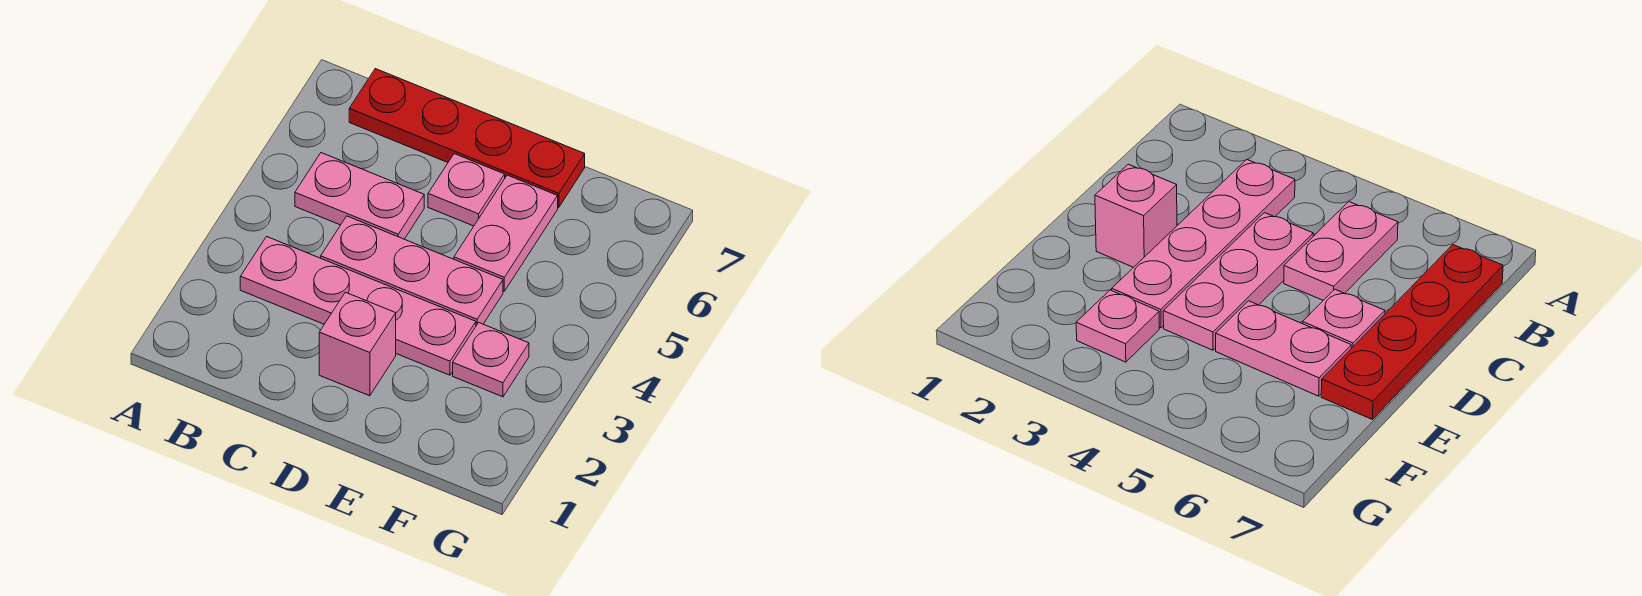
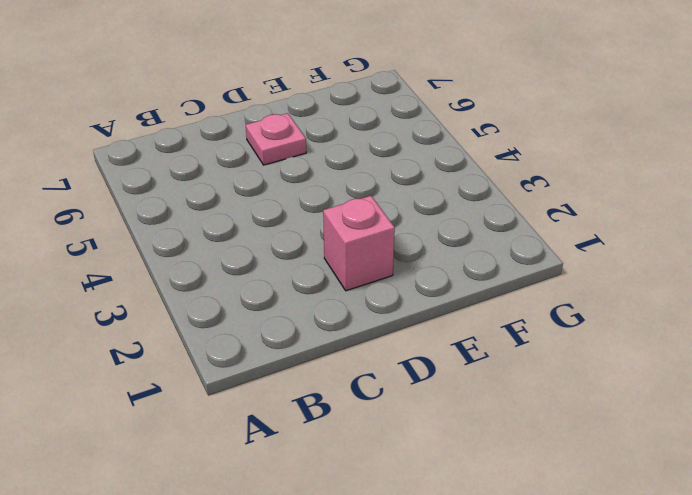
none -> pink plate B3:E3 level 1
none -> pink plate B5:C5 level 1

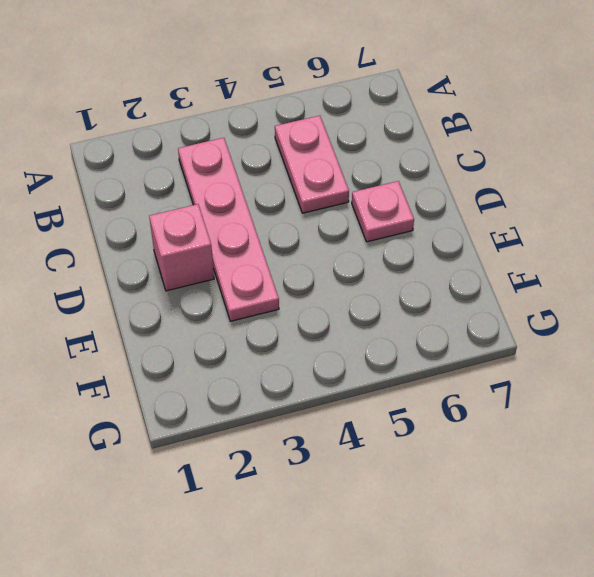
none -> red plate B7:E7 level 1
none -> pink plate C4:E4 level 1

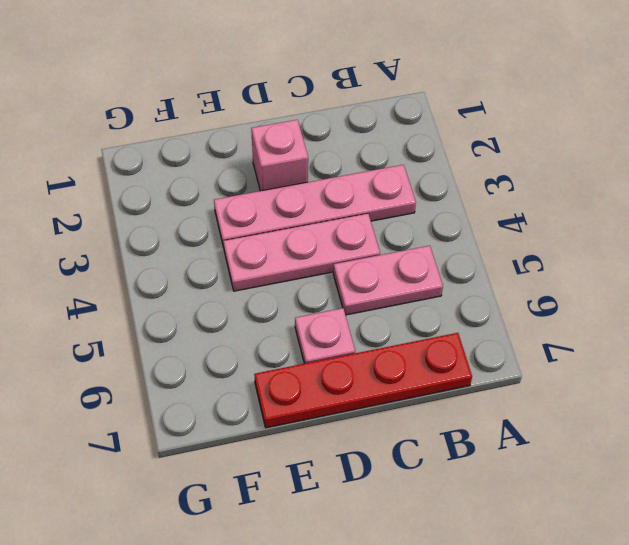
none -> pink plate E5:E6 level 1
none -> pink plate F3 level 1

